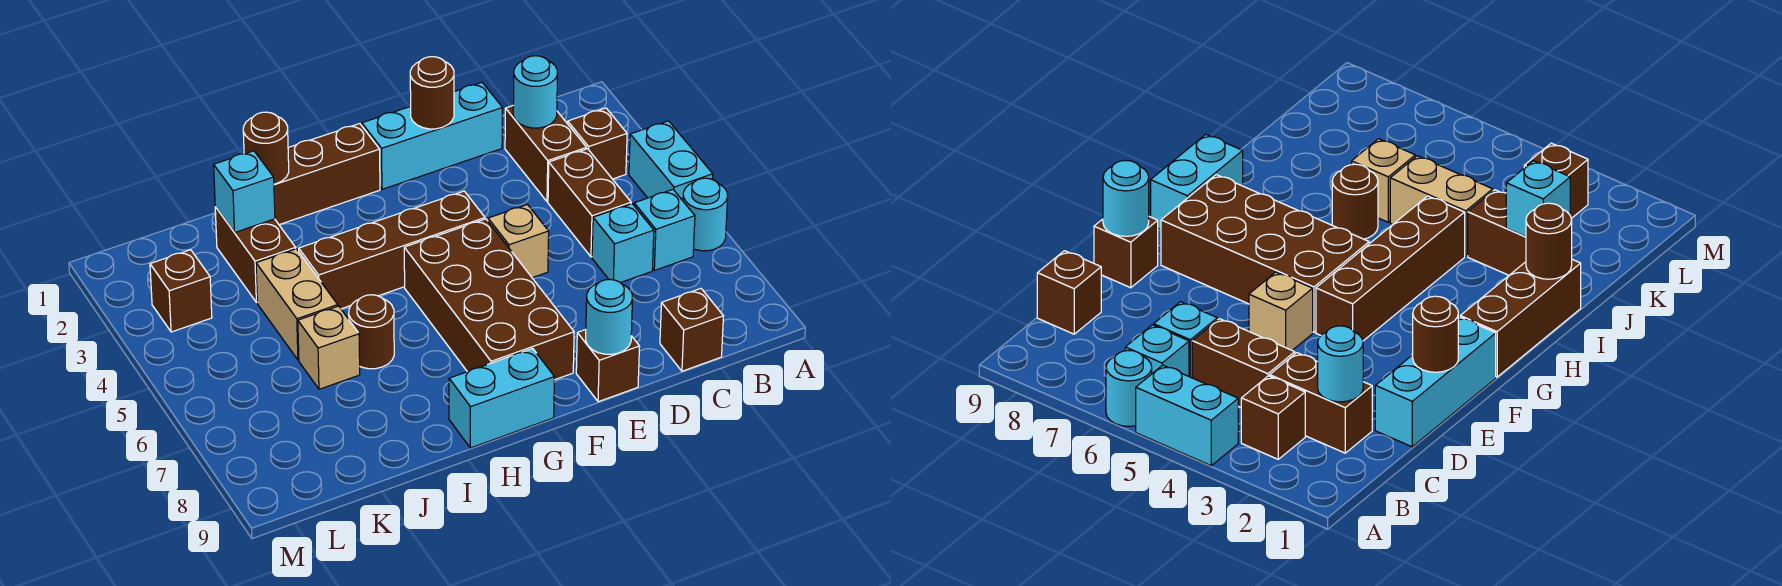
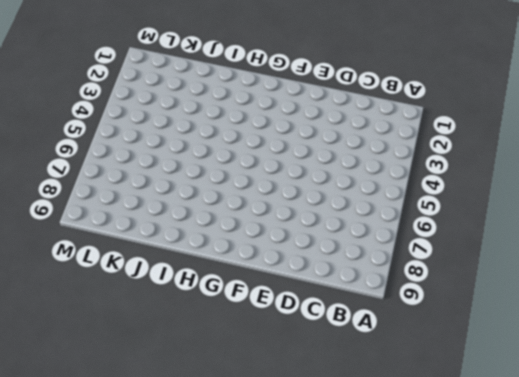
none -> cyan brick A4:A5 level 1
none -> cyan round brick A6 level 1
none -> brown brick B3 level 1

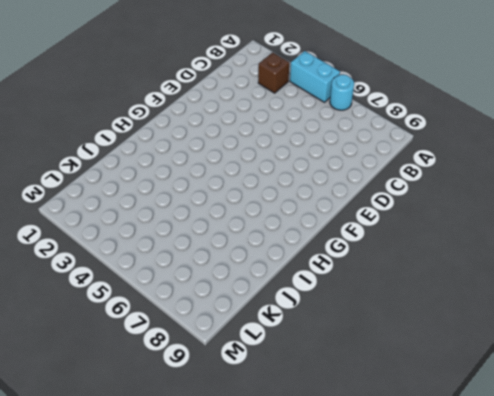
none -> cyan brick B6 level 1
none -> brown brick C2:C3 level 1
none -> brown brick C4:C5 level 1

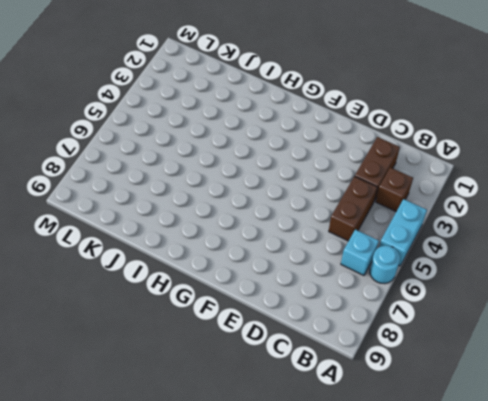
none -> cyan brick C6 level 1
none -> brown brick C9 level 1
none -> cyan brick D1:F1 level 1

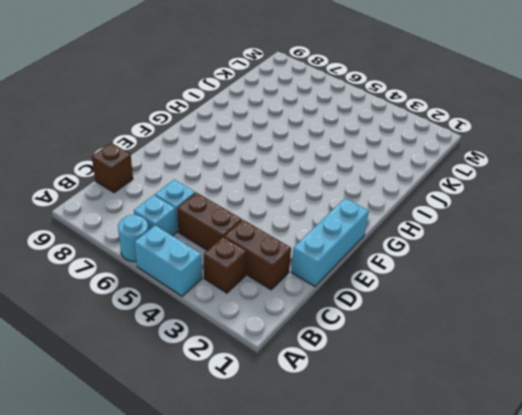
none -> tan brick E5 level 1
none -> brown brick E9 level 1
none -> brown brick F4:I4 level 1

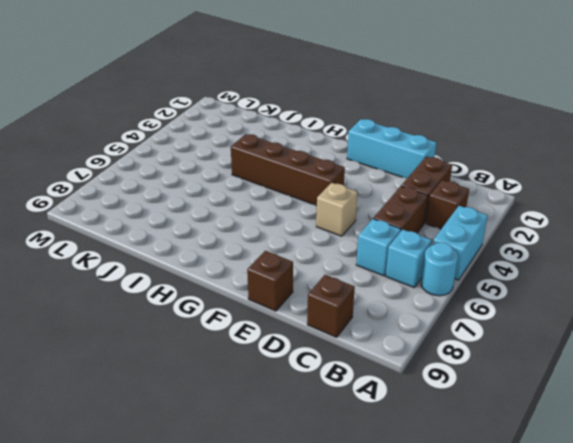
none -> brown brick F5:G8 level 1
none -> brown brick G1:I1 level 1
none -> cyan brick G9:H9 level 1

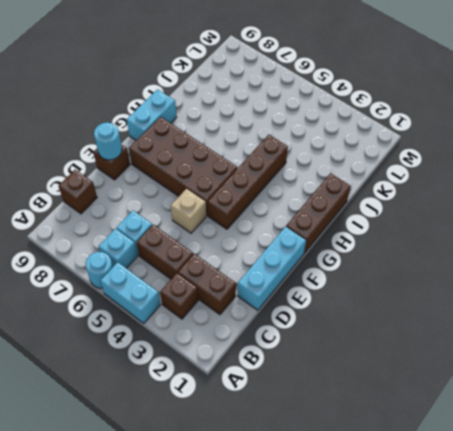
none -> brown round brick I6 level 1
none -> brown brick J2:J3 level 1
none -> tan brick J4:J5 level 1

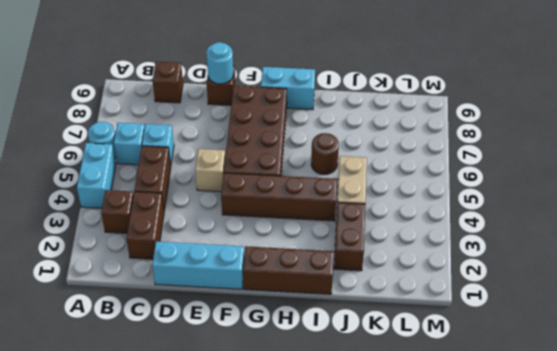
none -> tan brick J6 level 1
none -> brown brick L3 level 1
none -> cyan round brick C2 level 2

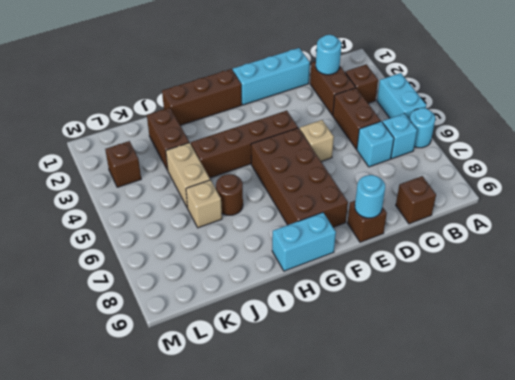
none -> brown round brick E1 level 2
none -> brown round brick I1 level 2
none -> cyan brick J2 level 2

